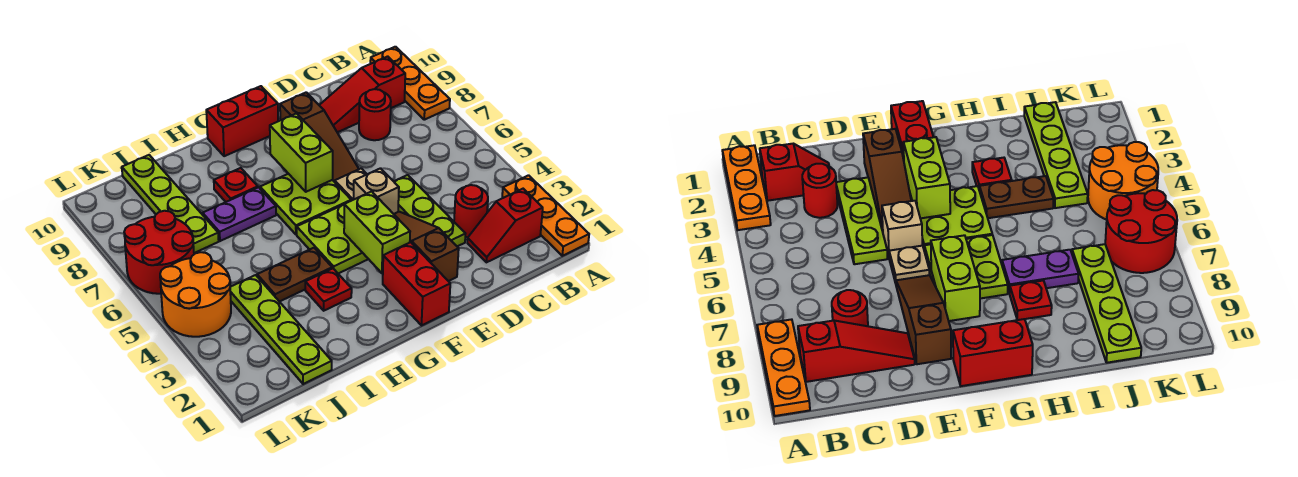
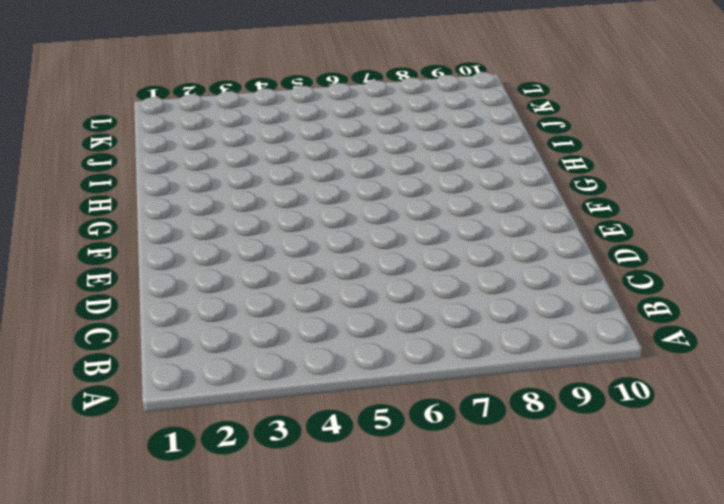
none -> orange plate A1:A3 level 1
none -> orange plate A8:A10 level 1
none -> red slope B2:C2 level 1 top B

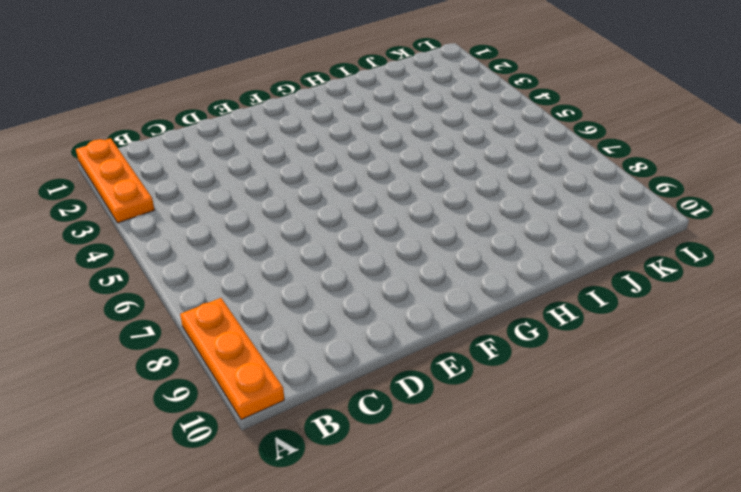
none -> red slope B2:C2 level 1 top B
none -> red slope B9:D9 level 1 top B
none -> red round brick C3 level 1

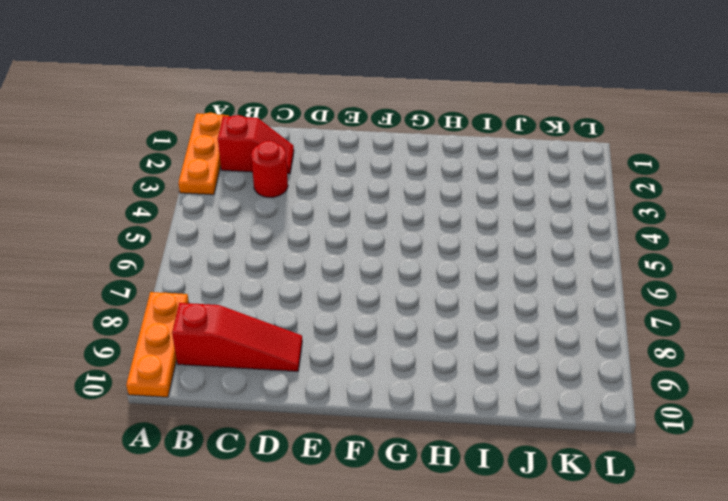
none -> red round brick C8 level 1
none -> lime plate D3:D5 level 1
none -> brown slope E2:E4 level 1 top 2

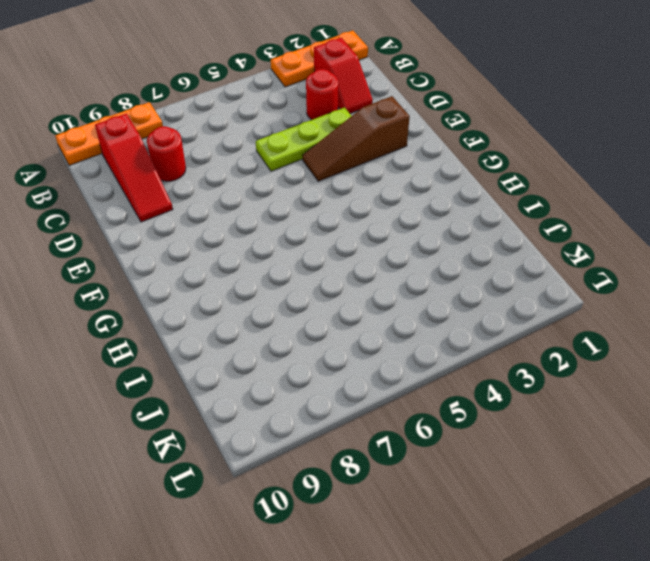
none -> tan brick E5 level 1
none -> tan plate E6 level 1
none -> brown slope E7:E9 level 1 top 9

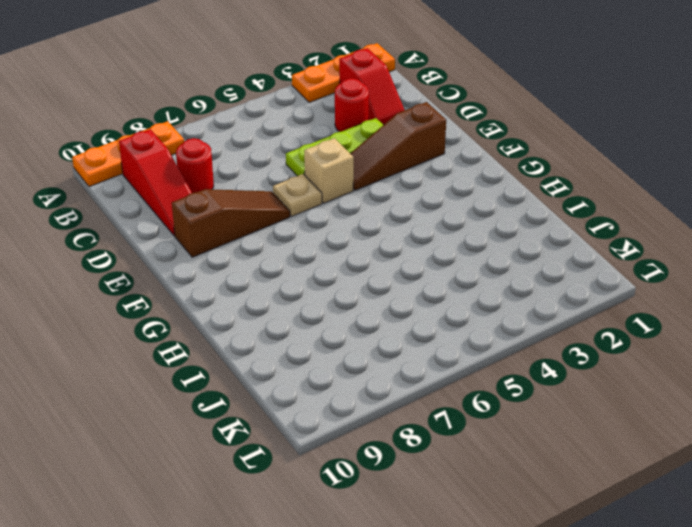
none -> red brick F1:F2 level 1
none -> lime plate F4:G5 level 1
none -> lime plate F6:G7 level 1

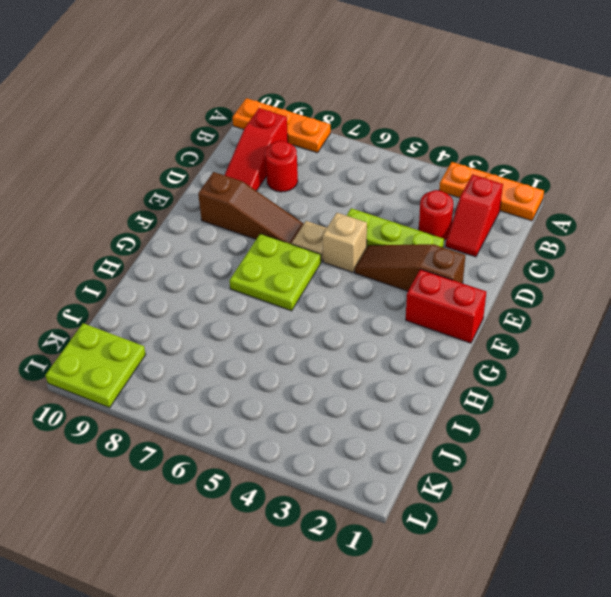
lime plate K9:L10 level 1 -> lime plate F4:G5 level 1
none -> red brick F10:G10 level 1
none -> red plate H3 level 1
none -> brown plate H4:I4 level 1

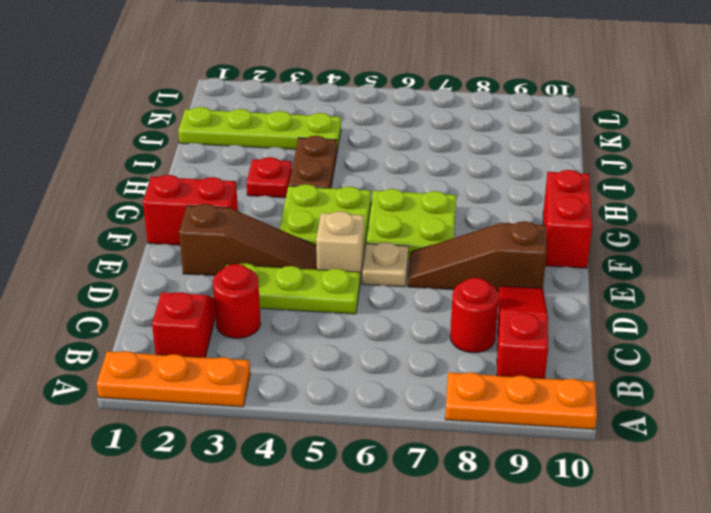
none -> purple plate H7:I7 level 1
none -> red plate H8 level 1
none -> lime plate J7:J10 level 1

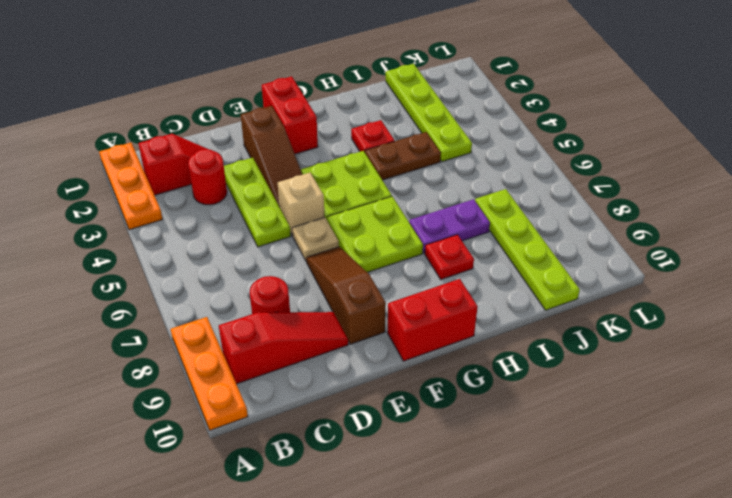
none -> orange round brick K4:L5 level 1
none -> red round brick K6:L7 level 1
none -> lime brick F3:F4 level 2

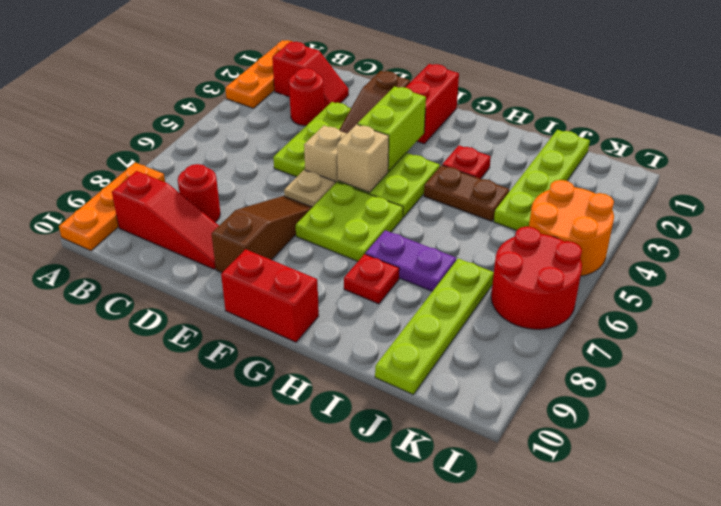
tan brick F5 level 2 -> none
none -> lime brick F7:F8 level 2

